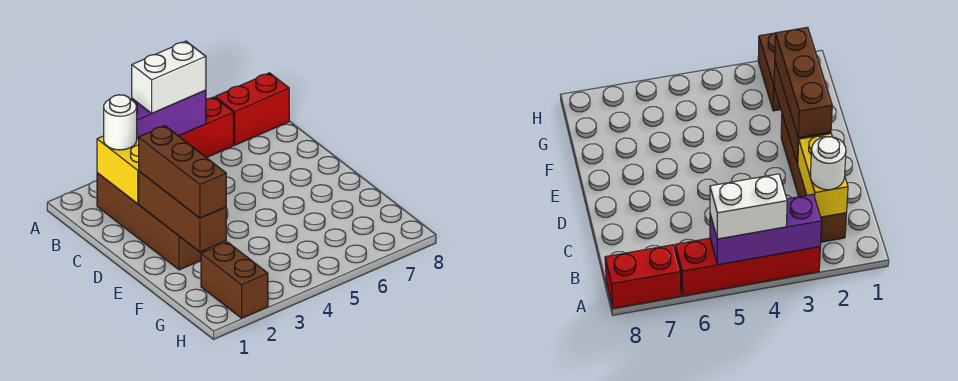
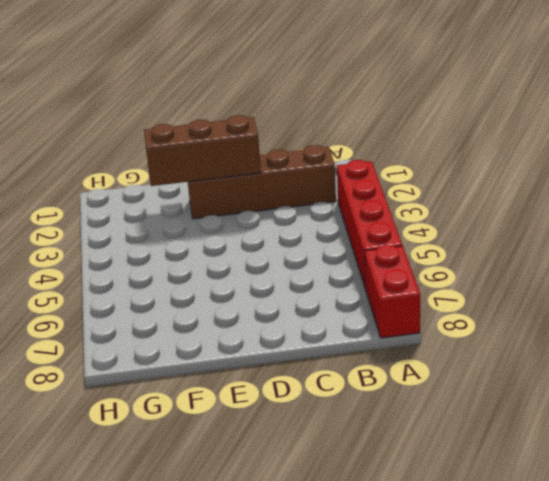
none -> brown brick G2:H2 level 1
none -> purple brick A3:A5 level 2

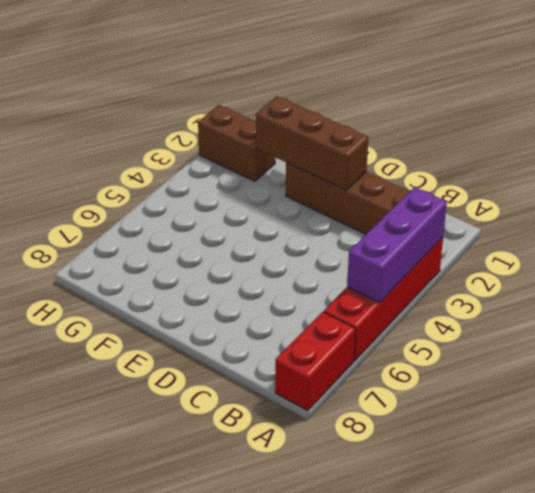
none -> yellow brick B2:C2 level 2
none -> white brick A4:A5 level 3

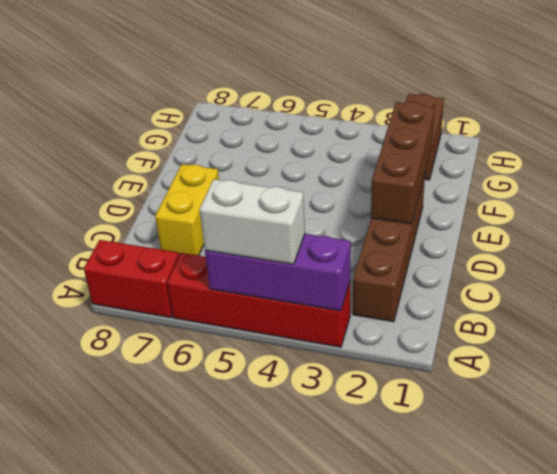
yellow brick C7:D7 level 1 -> yellow brick B2:C2 level 2
none -> white round brick B2 level 3
none -> brown brick D2:F2 level 3

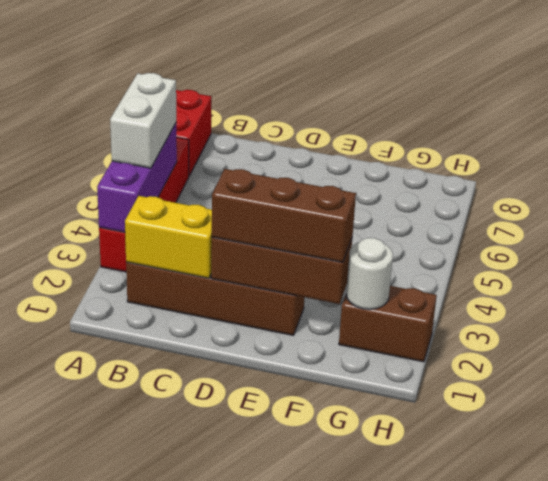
white round brick G2 level 2 -> white round brick B2 level 3

